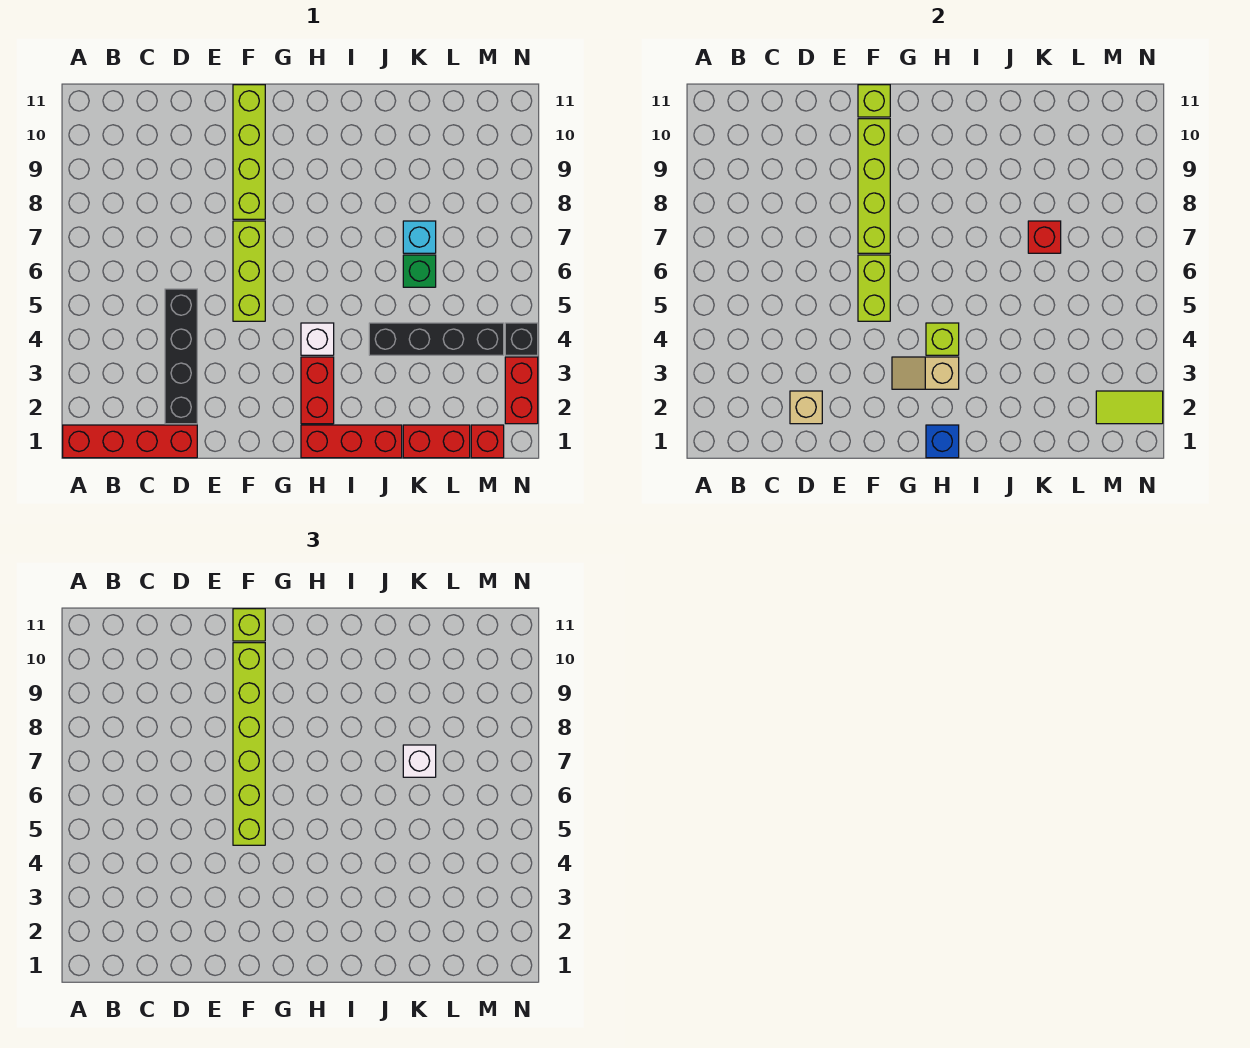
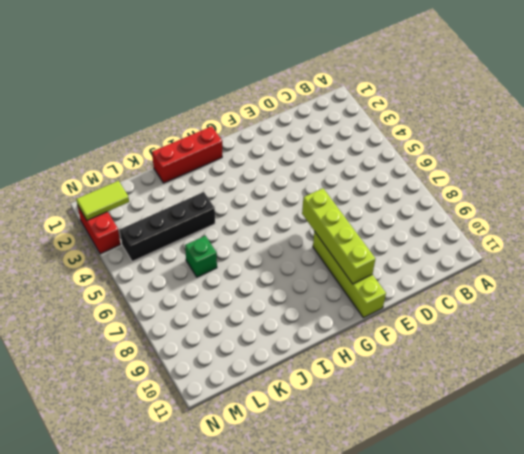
none -> red brick A1:D1 level 1
none -> black brick D2:D5 level 1
none -> lime brick F5:F7 level 1

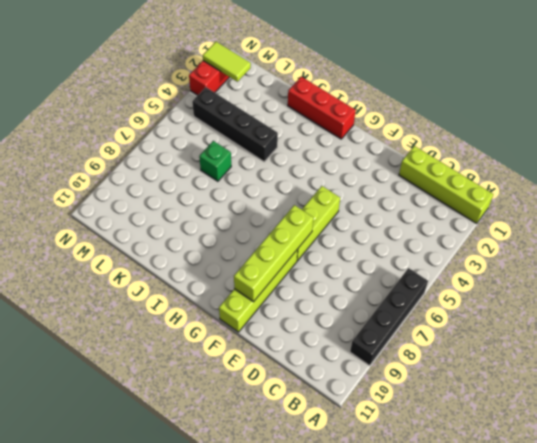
lime brick A1:D1 level 1 -> red brick A1:D1 level 1
black brick A6:A9 level 1 -> black brick D2:D5 level 1
none -> red brick H2:H3 level 1
none -> white brick H4 level 1
none -> red brick K1:L1 level 1

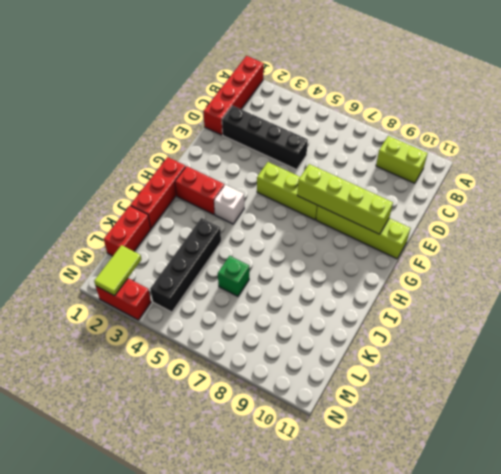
lime brick B9:B10 level 1 -> lime brick F5:F6 level 2
none -> cyan brick K7 level 1
none -> red brick M1 level 1
none -> black brick N4 level 1

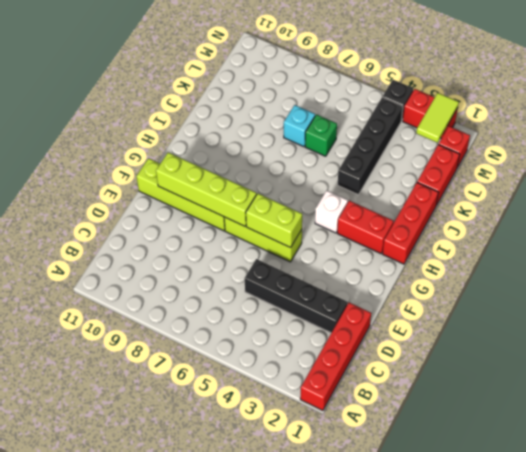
none -> tan brick D2 level 2
none -> lime brick F11 level 2
none -> tan slope G3:H3 level 2 top H

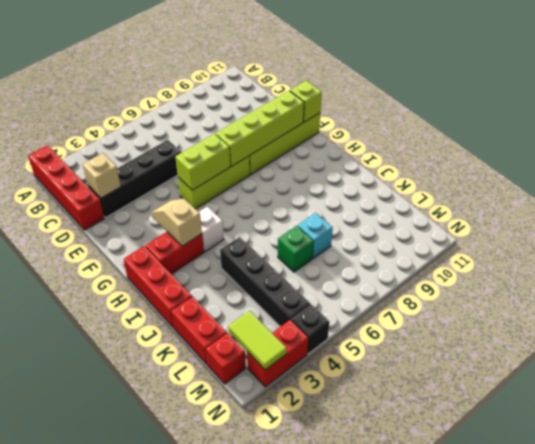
none -> blue brick H1 level 2
none -> lime brick H4 level 2
none -> red brick K7 level 2

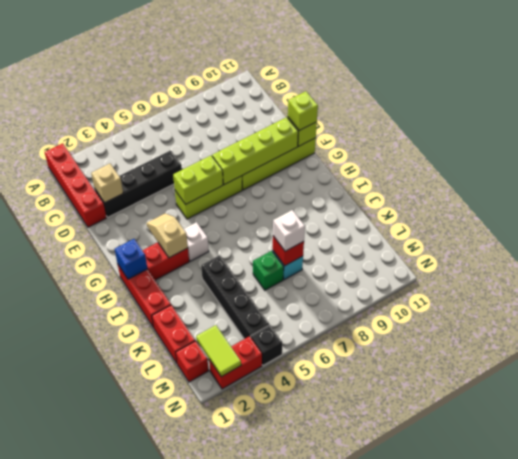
none -> lime brick H4 level 2
none -> lime brick F5:F10 level 3

